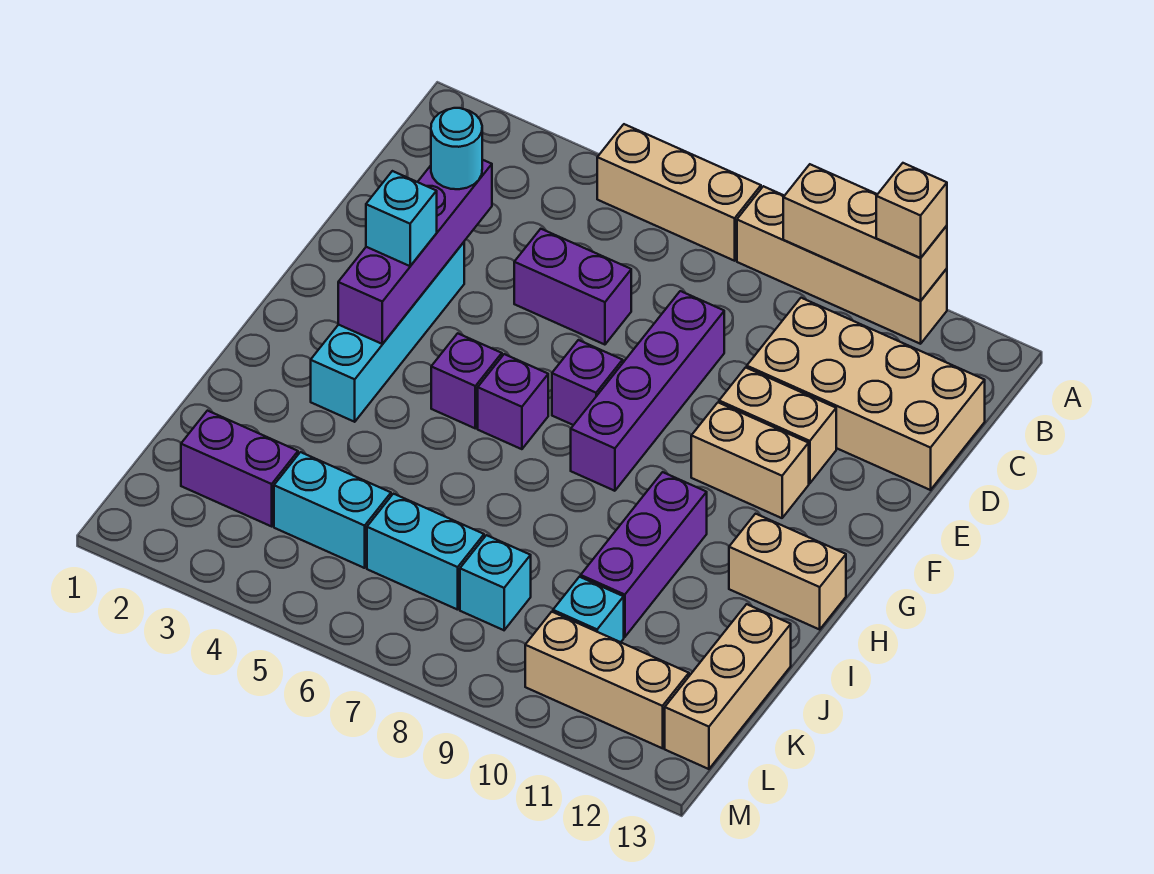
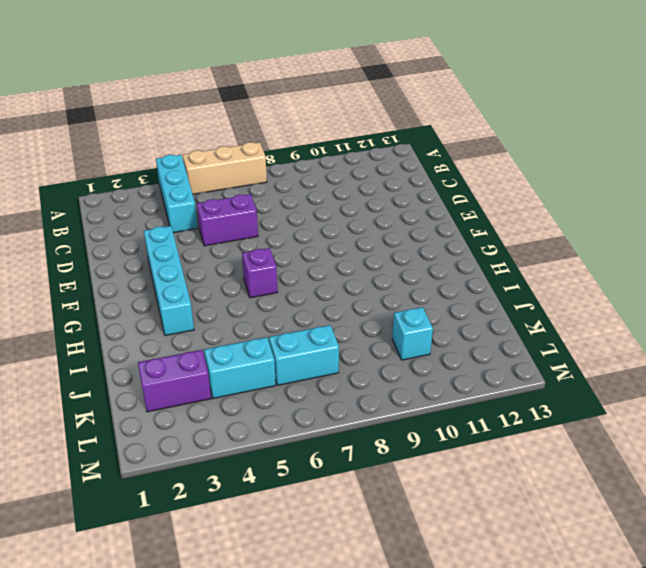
cyan brick A4:C4 level 1 -> none
none -> tan brick A8:A11 level 1
none -> tan brick C10:D13 level 1
none -> purple brick D8:G8 level 1

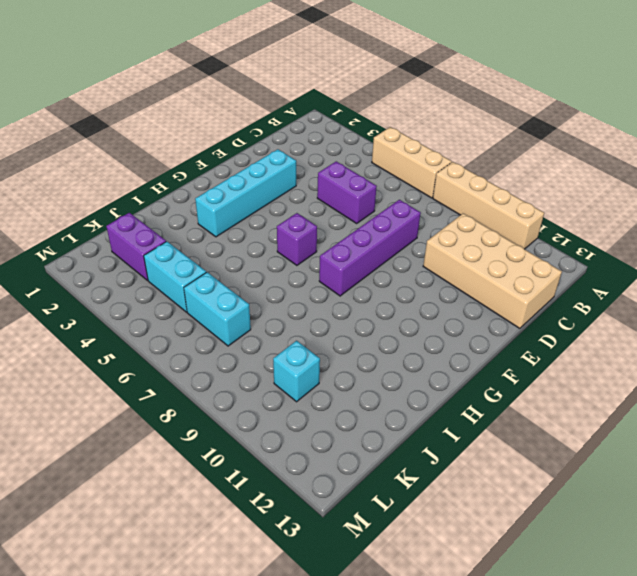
none -> tan brick E10:E11 level 1
none -> purple brick F7 level 1
none -> tan brick F10:F11 level 1

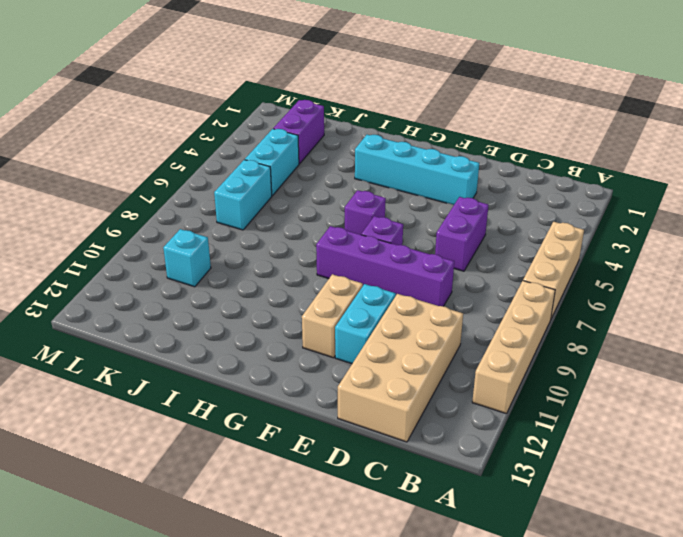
cyan brick E10:E11 level 1 -> tan brick E10:E11 level 1
none -> purple brick G5 level 1
none -> purple brick H10:J10 level 1
none -> tan brick H12:H13 level 1

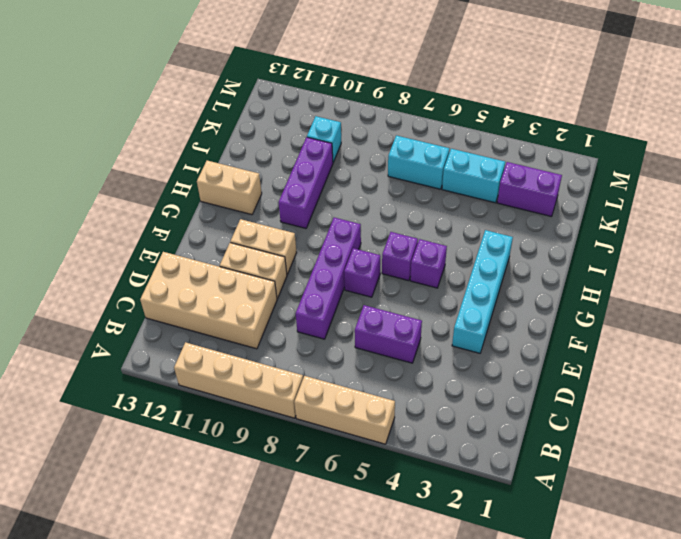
none -> tan brick J13:L13 level 1
none -> cyan brick K8 level 1
none -> tan brick L10:L12 level 1

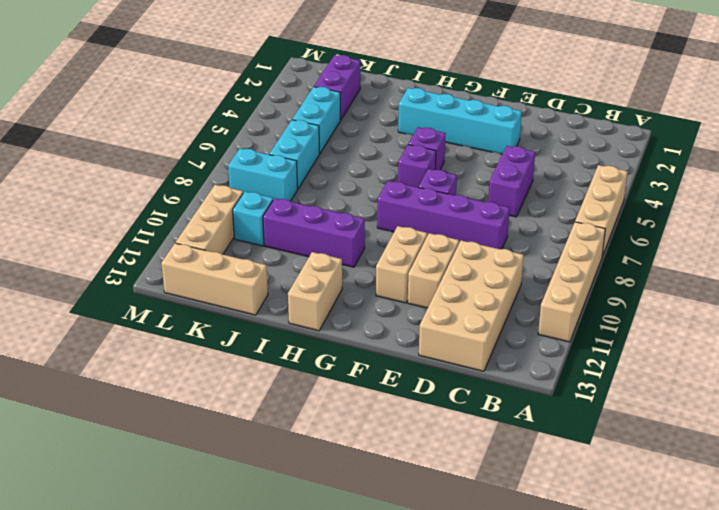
cyan brick K8:L8 level 1 -> cyan brick K8 level 1
none -> tan brick A9:A11 level 2
none -> purple brick D3:G3 level 2
none -> tan brick A11 level 3

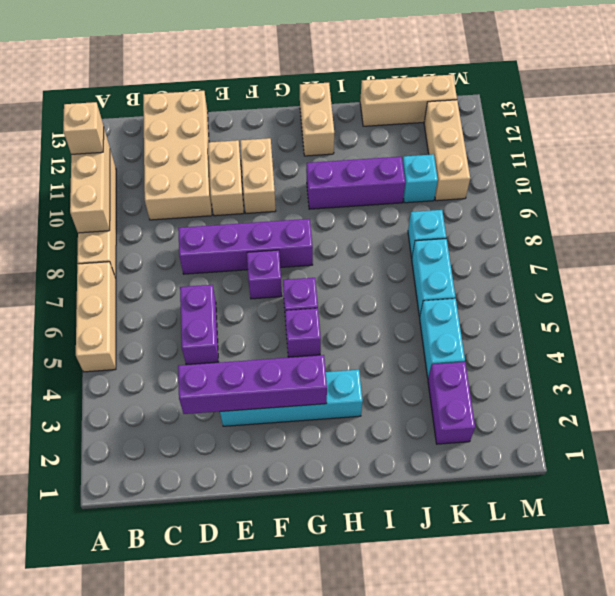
none -> cyan round brick D3 level 3
none -> cyan brick F3 level 3

